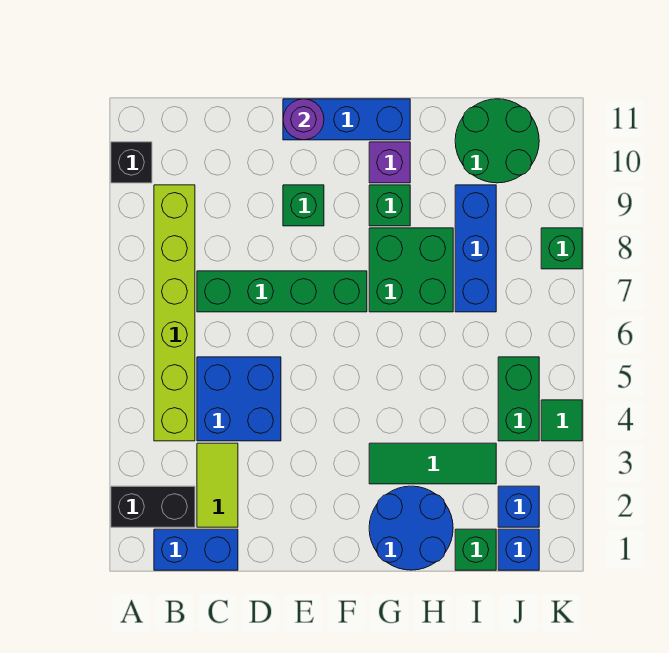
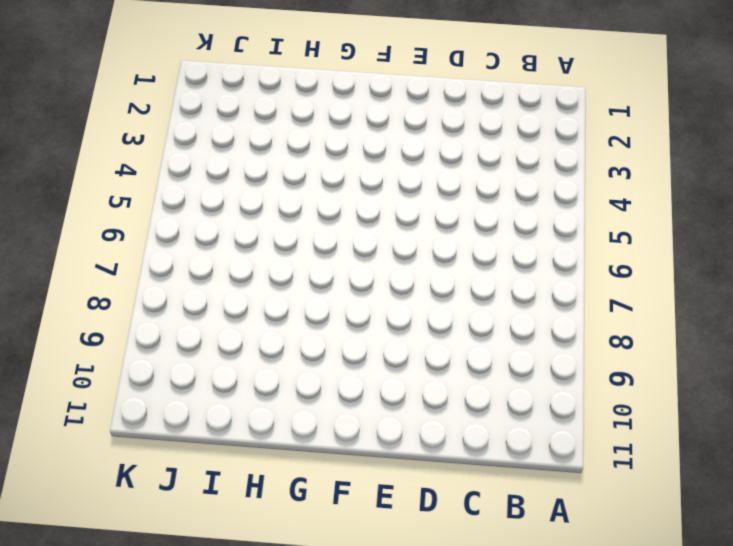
none -> black brick A2:B2 level 1
none -> black brick A10 level 1
none -> blue brick B1:C1 level 1

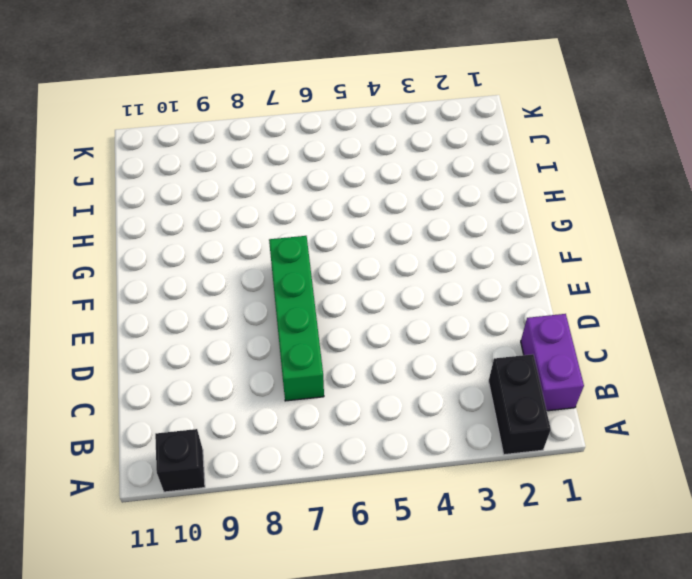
purple brick B1:C1 level 1 -> blue brick B1:C1 level 1
none -> lime brick B4:B9 level 1
none -> lime tile C2:C3 level 1
none -> blue brick C4:D5 level 1

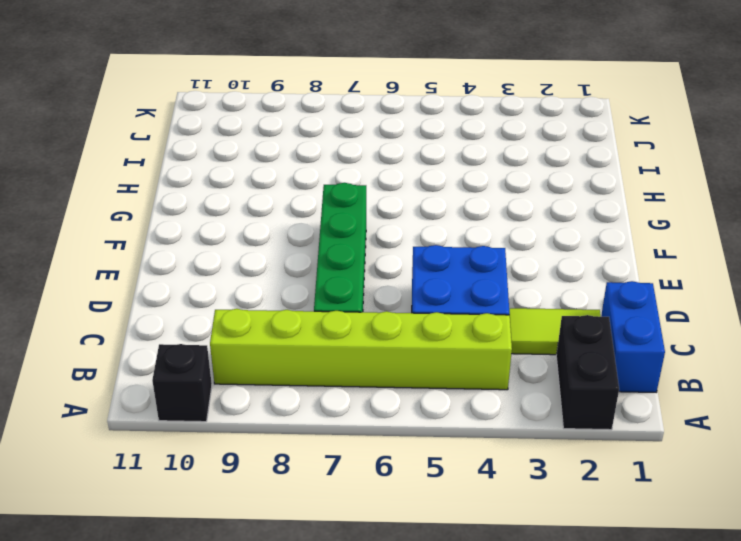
none -> green brick E9 level 1
none -> blue brick E11:G11 level 1
none -> blue round brick G1:H2 level 1

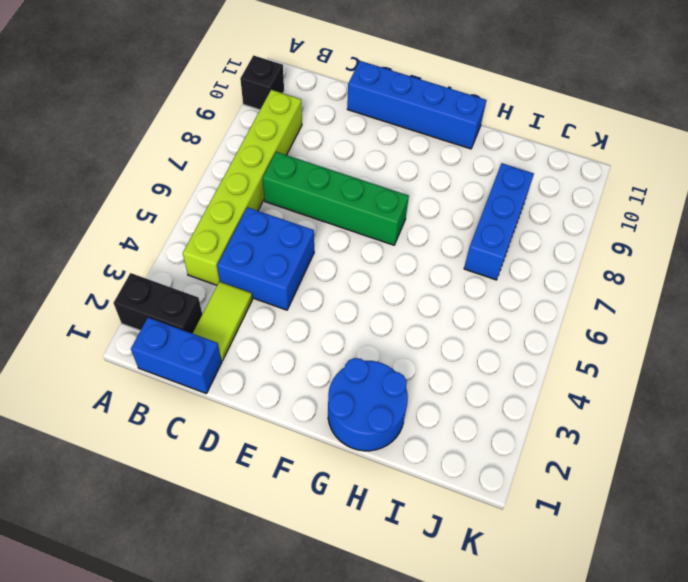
blue brick D11:G11 level 1 -> blue brick E11:G11 level 1
none -> green brick E9 level 1
none -> green tile G3:I3 level 1
none -> green brick G7:H8 level 1

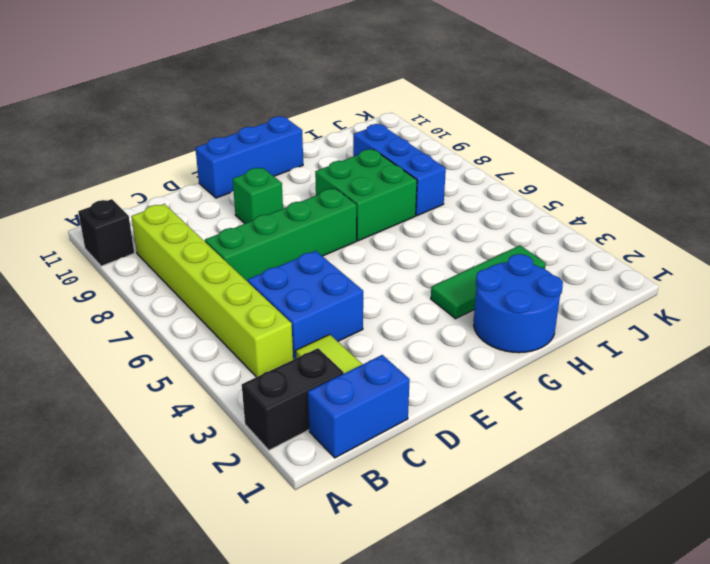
none -> green brick G9 level 1
none -> purple brick G10 level 1
none -> green brick I1 level 1

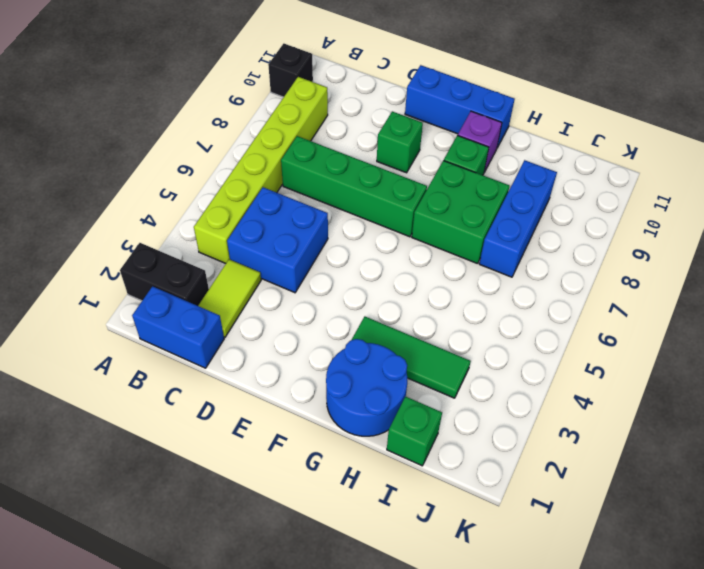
none -> green round brick I10:J11 level 1
none -> blue brick J1 level 1
none -> blue brick J2 level 1

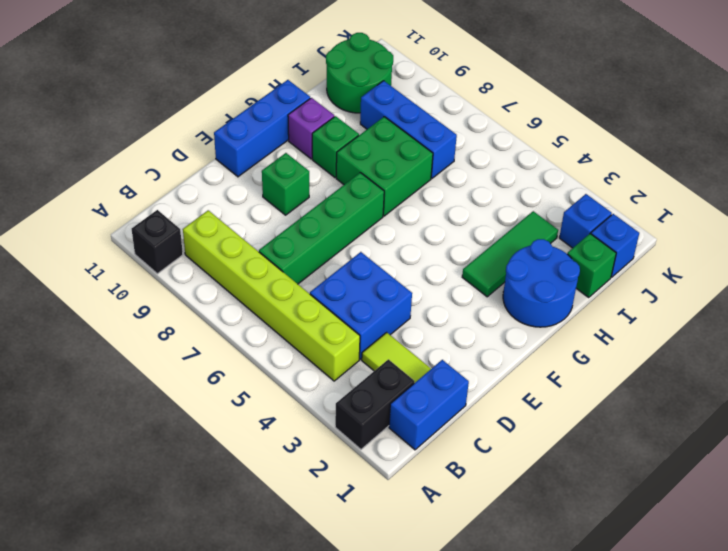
none -> green brick J4:J5 level 1
none -> green tile K4 level 1
none -> green brick K8 level 1

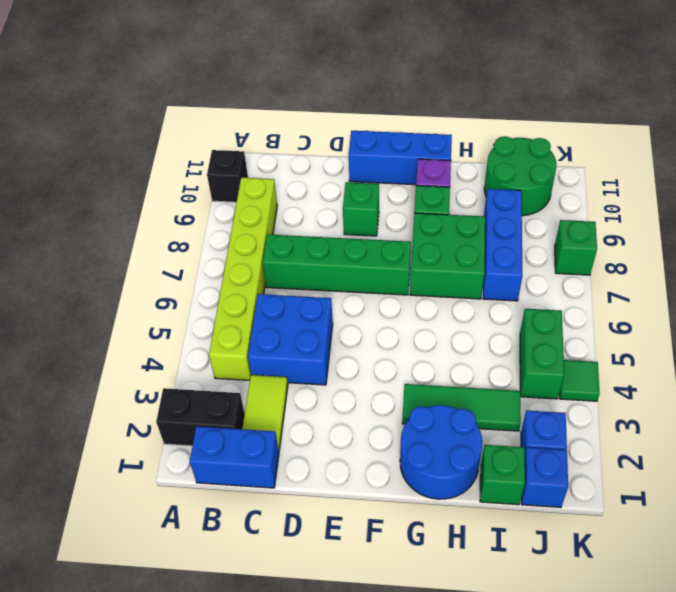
none -> purple round brick E11 level 2

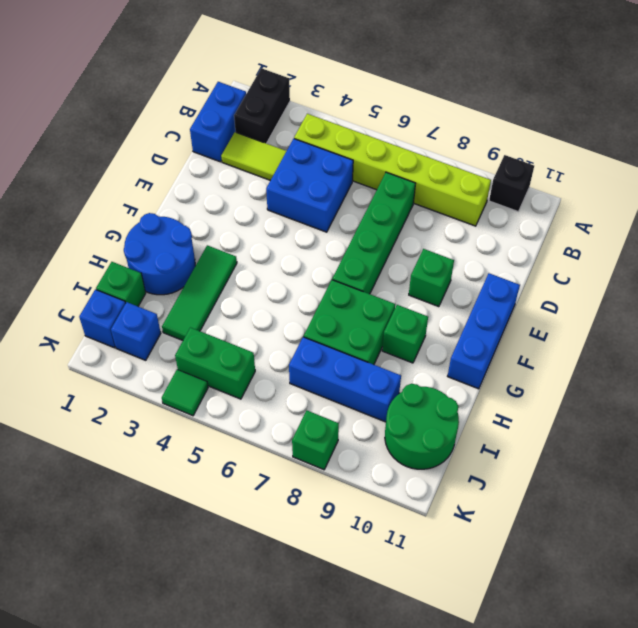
none -> purple brick G10 level 1
none -> purple round brick E11 level 2

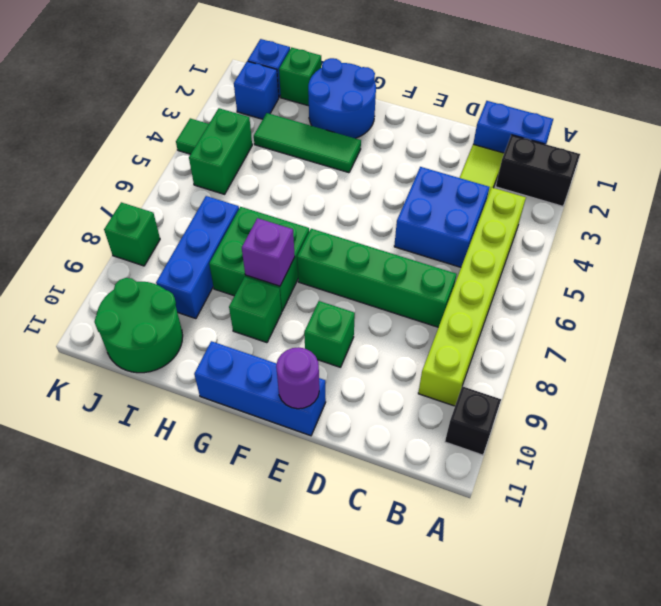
purple brick G8 level 2 -> purple brick G10 level 1

